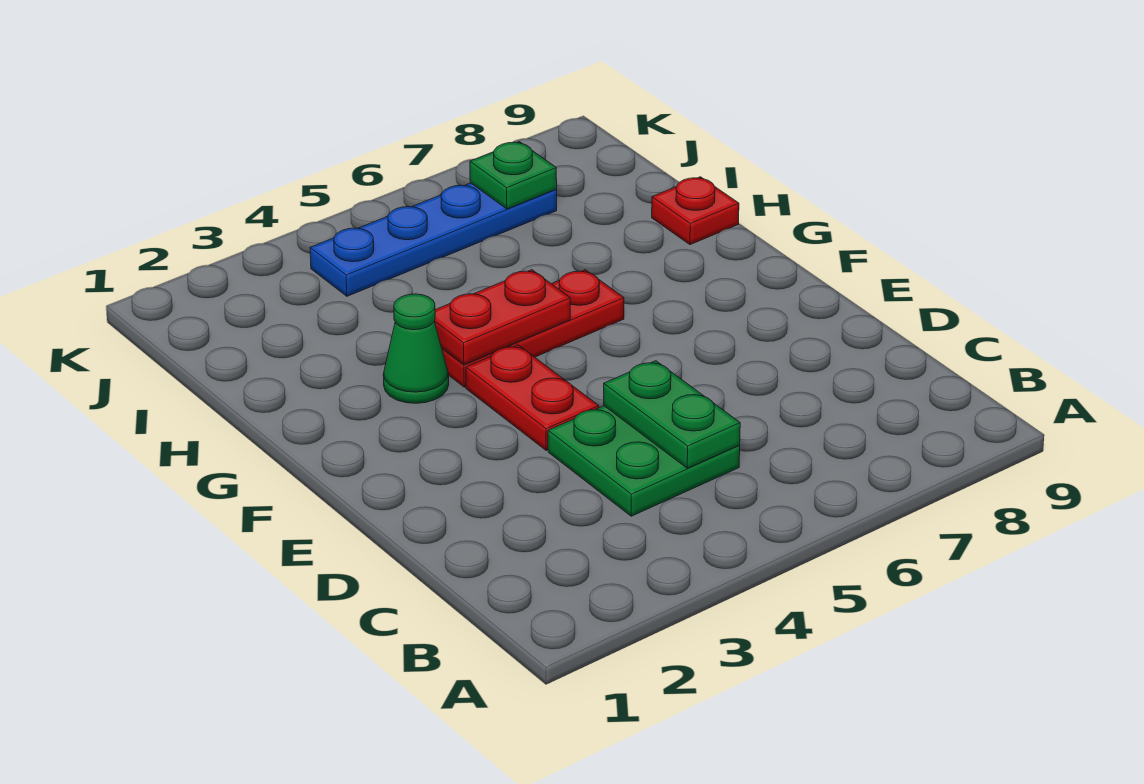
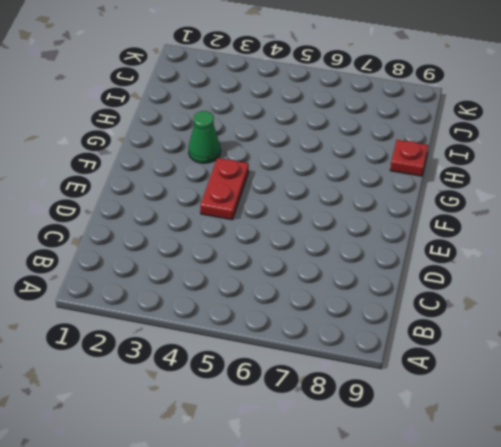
none -> green plate C4:D5 level 1
none -> red plate G4:G6 level 1

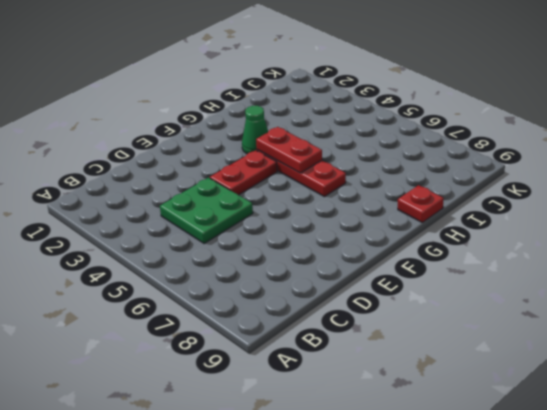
none -> blue plate J4:J7 level 1
none -> green plate C5:D5 level 2

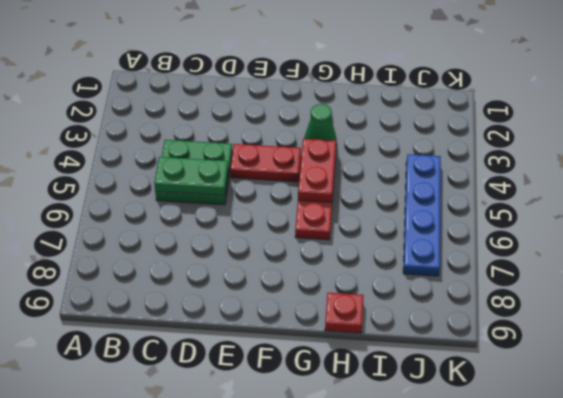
none -> green plate J7 level 2

